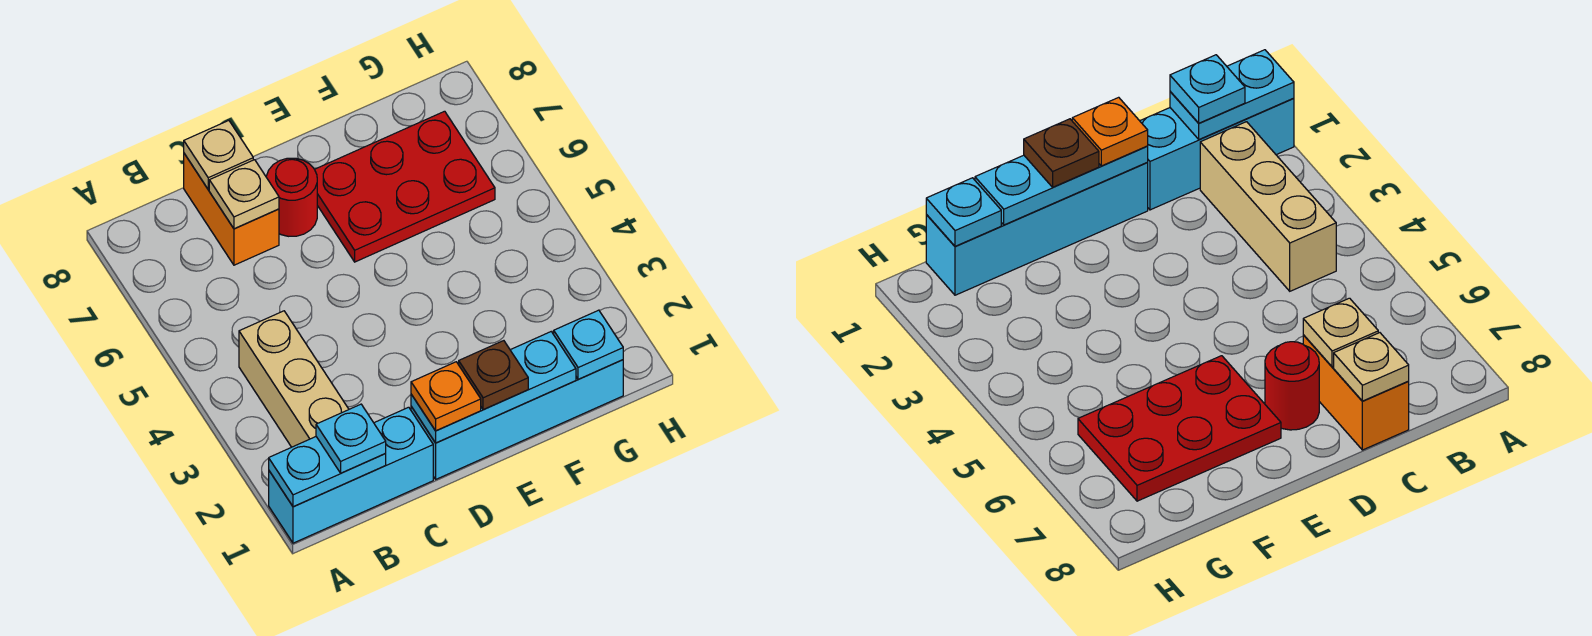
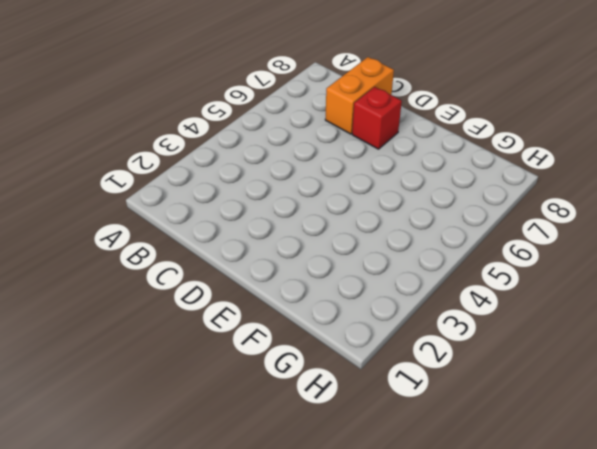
red brick D7 level 1 -> red round brick D7 level 1
none -> cyan brick A1:C1 level 1
none -> tan brick B2:B4 level 1
none -> cyan brick D1:G1 level 1

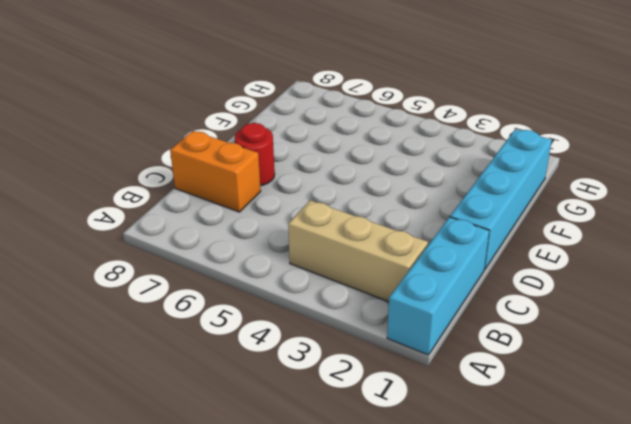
none -> red plate E6:G7 level 1
none -> cyan plate A1:B1 level 2
none -> tan plate C7 level 2

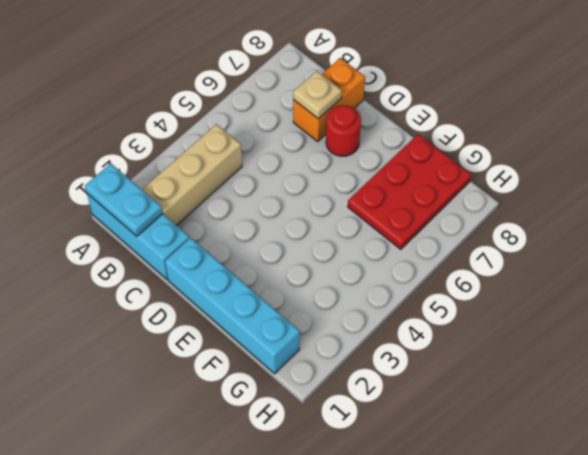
red plate F6:G8 level 1 -> red plate E6:G7 level 1
none -> tan plate C8 level 2
none -> cyan plate D1:F1 level 2
none -> cyan plate G1 level 2

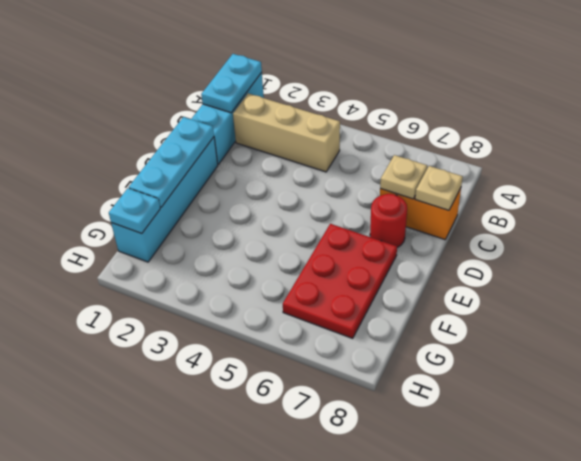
none -> cyan plate B1 level 3
none -> orange plate D1 level 3
none -> brown plate E1 level 3

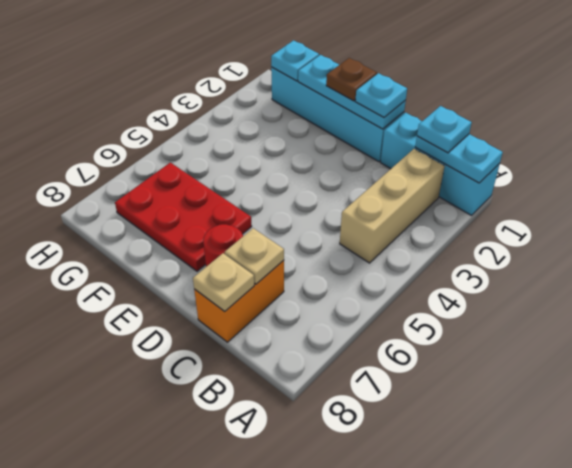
cyan plate D1 level 3 -> orange plate D1 level 3

